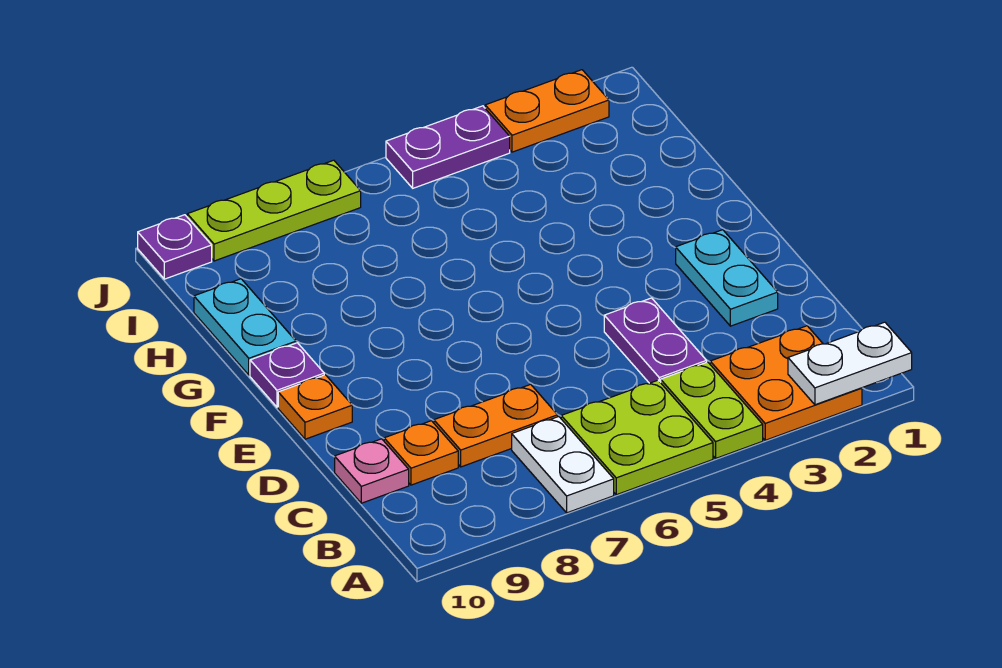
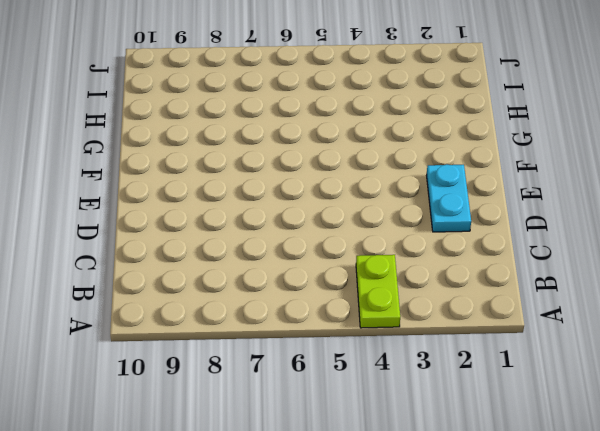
none -> orange plate A2:B3 level 1
none -> lime plate A5:B6 level 1
none -> white plate A7:B7 level 1

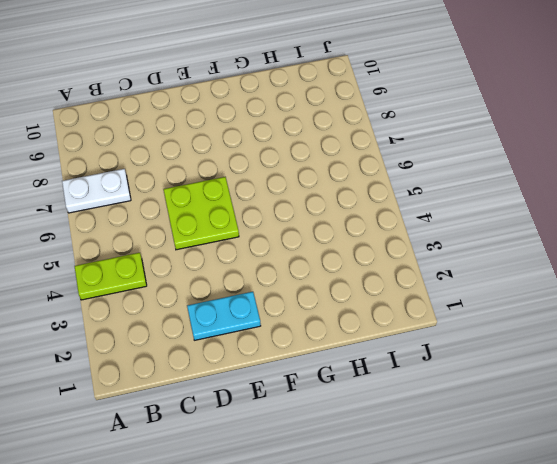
lime plate D5:E6 level 1 -> lime plate A5:B6 level 1
none -> orange plate A2:B3 level 1
none -> purple plate C4:D4 level 1
none -> orange plate C7:C8 level 1

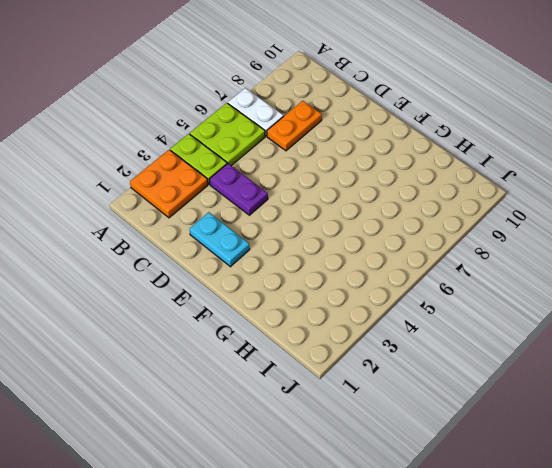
none -> orange plate C9 level 1
none -> pink plate C10 level 1
none -> orange plate E10 level 1

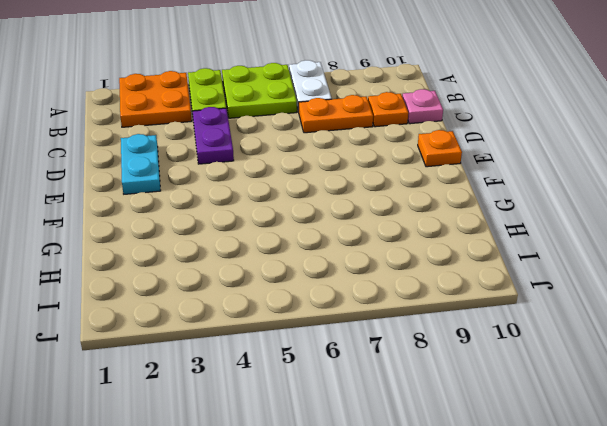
none -> purple plate F10 level 1
none -> cyan plate G10:H10 level 1
none -> orange plate J2:J3 level 1

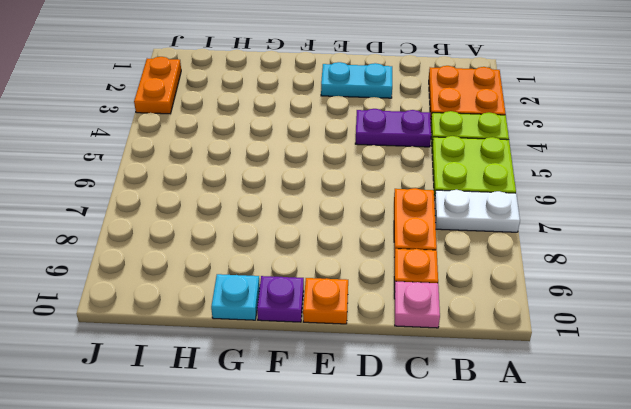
cyan plate G10 level 1 -> cyan plate G10:H10 level 1
none -> purple plate J4:J5 level 1
none -> lime plate J7:J9 level 1
none -> purple plate J10 level 1

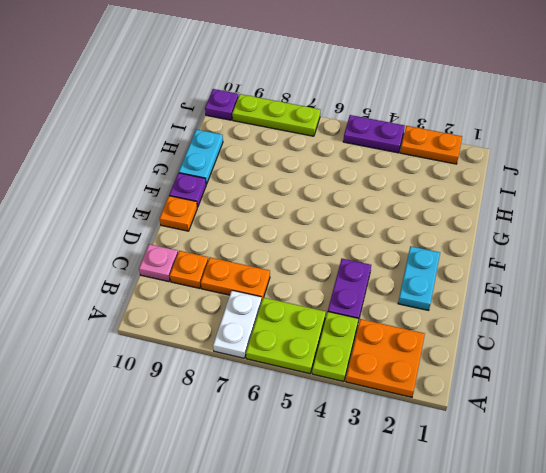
none -> white plate A1:A2 level 2

